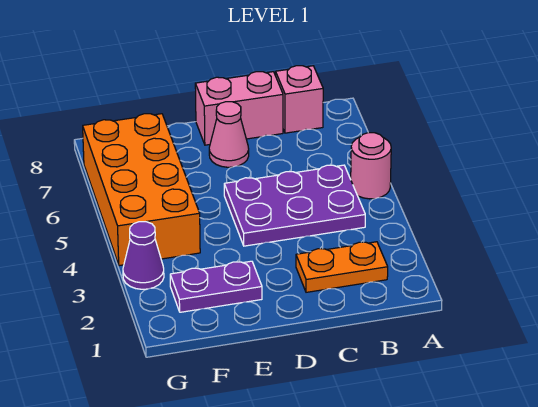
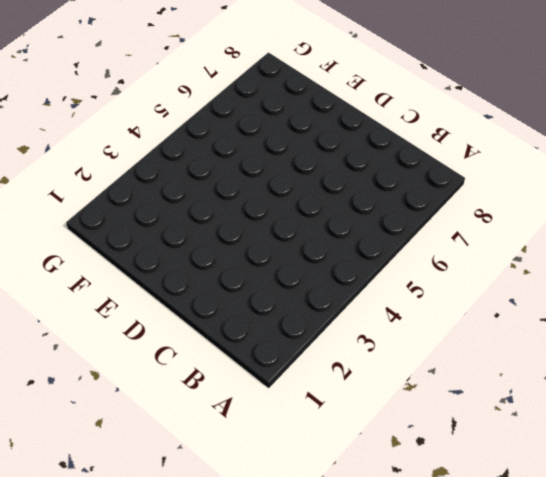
none -> pink round brick A5 level 1
none -> orange plate B2:C2 level 1

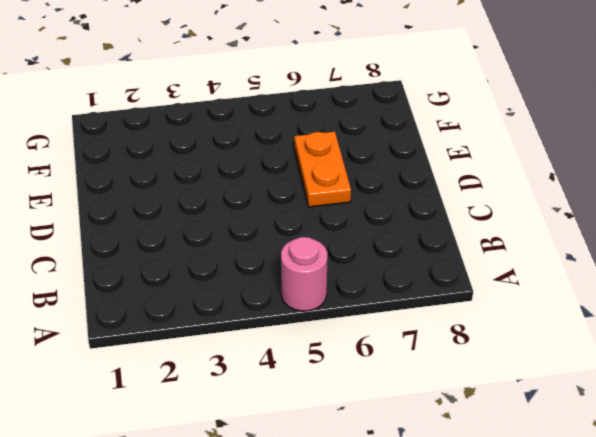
orange plate D6:E6 level 1 -> orange plate B2:C2 level 1
none -> purple plate B4:D5 level 1
none -> pink brick B8 level 1

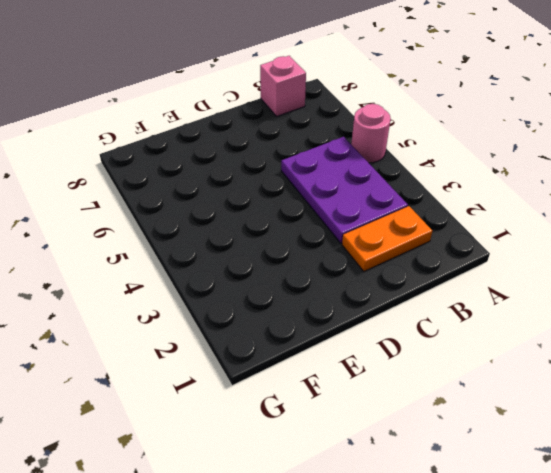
purple plate B3:C5 level 1 -> purple plate B4:D5 level 1
none -> pink brick C8:D8 level 1
none -> pink cone D7 level 1

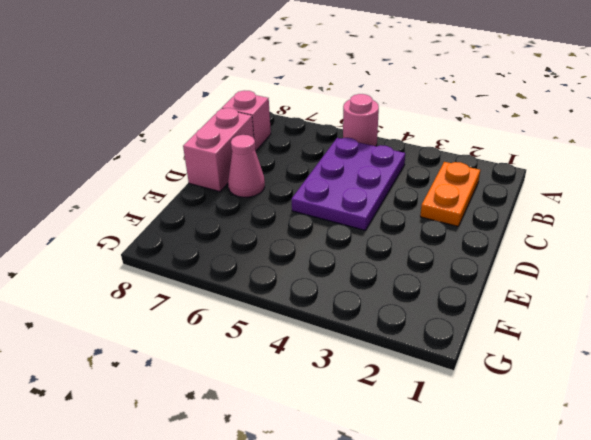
none -> purple plate E2:F2 level 1
none -> orange brick F4:G7 level 1

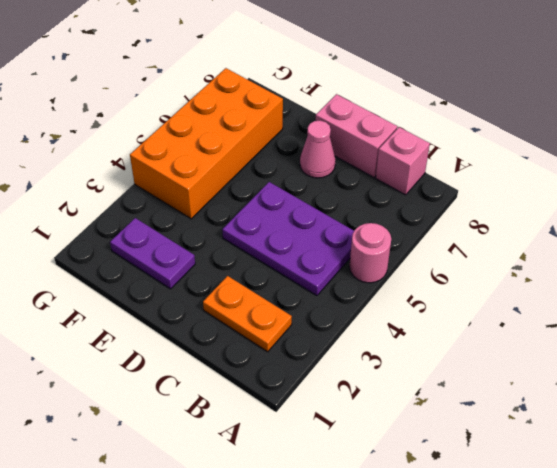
none -> purple cone G3 level 1

